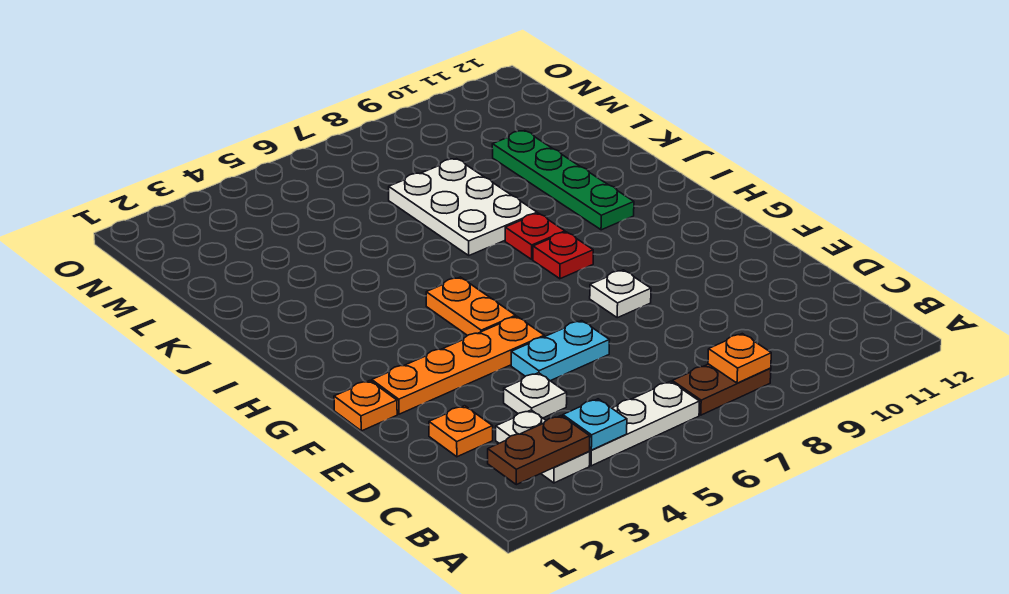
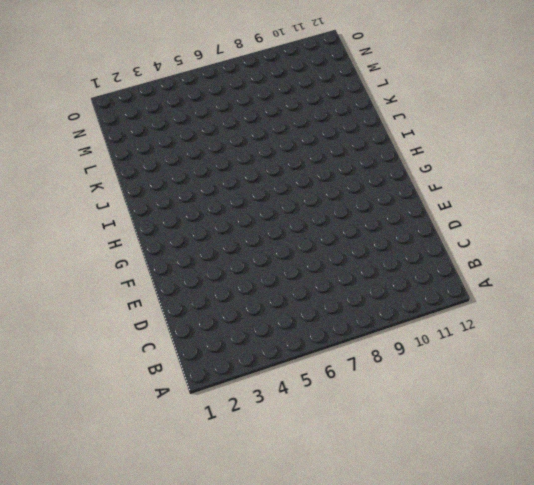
none -> white plate B3:C3 level 1
none -> white plate B4:B6 level 1
none -> brown plate B7:B8 level 1

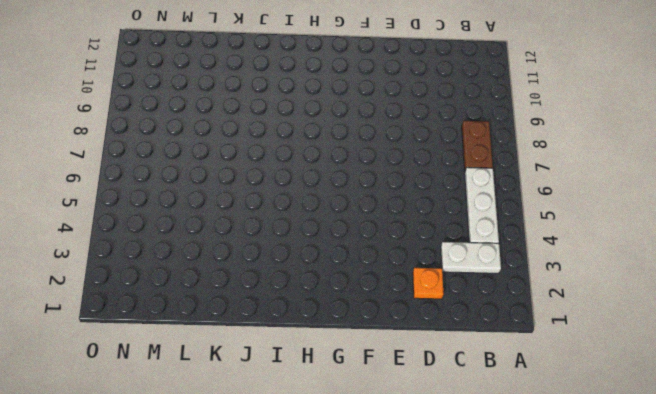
none -> white plate D4 level 1
none -> cyan plate E5:E6 level 1
none -> orange plate F1 level 1

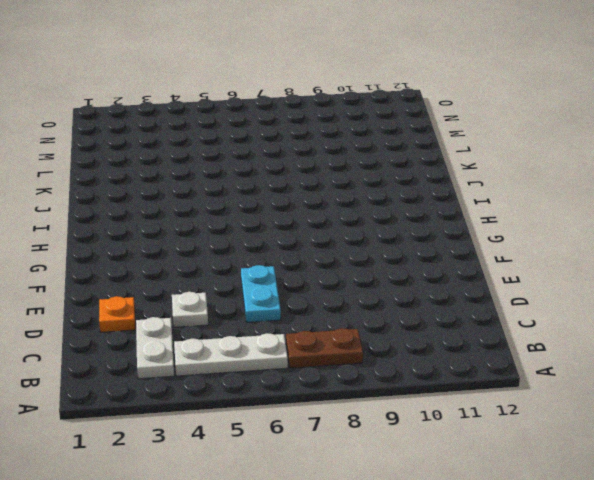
cyan plate D6:E6 level 1 -> cyan plate E5:E6 level 1
none -> orange plate F1 level 1
none -> orange plate F2:F5 level 1
none -> white plate F8 level 1

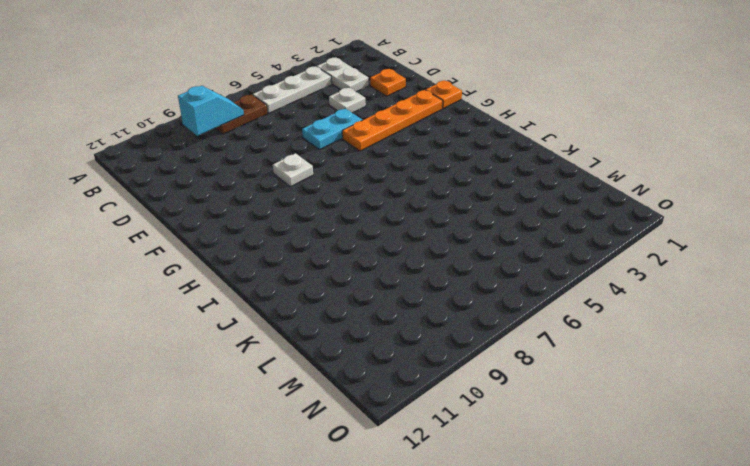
cyan slope B8:B9 level 2 top 9 -> orange plate B8 level 2
none -> orange plate G5:H5 level 1
none -> red plate H8 level 1
none -> red plate I8 level 1

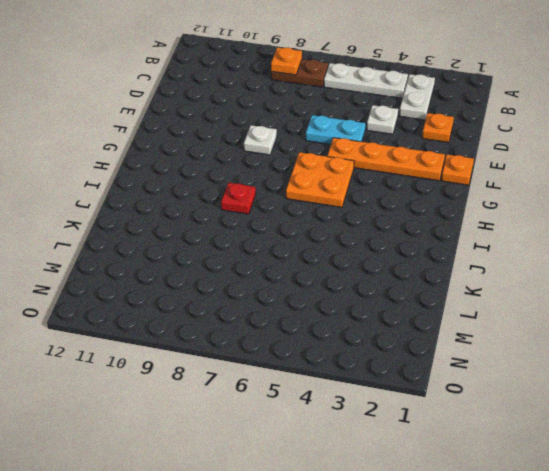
orange plate G5:H6 level 1 -> orange plate G5:H5 level 1
none -> red plate H8 level 1
none -> green plate I10:L10 level 1
none -> white plate J7:L8 level 1

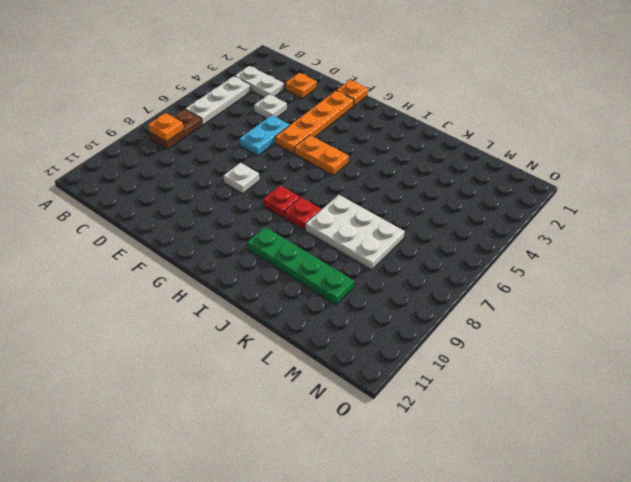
none -> brown plate B2:B3 level 2
none -> cyan plate B4 level 2

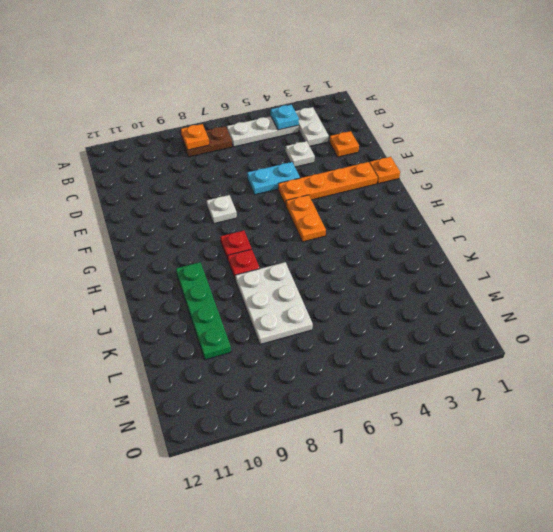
none -> brown plate B2:B3 level 2

